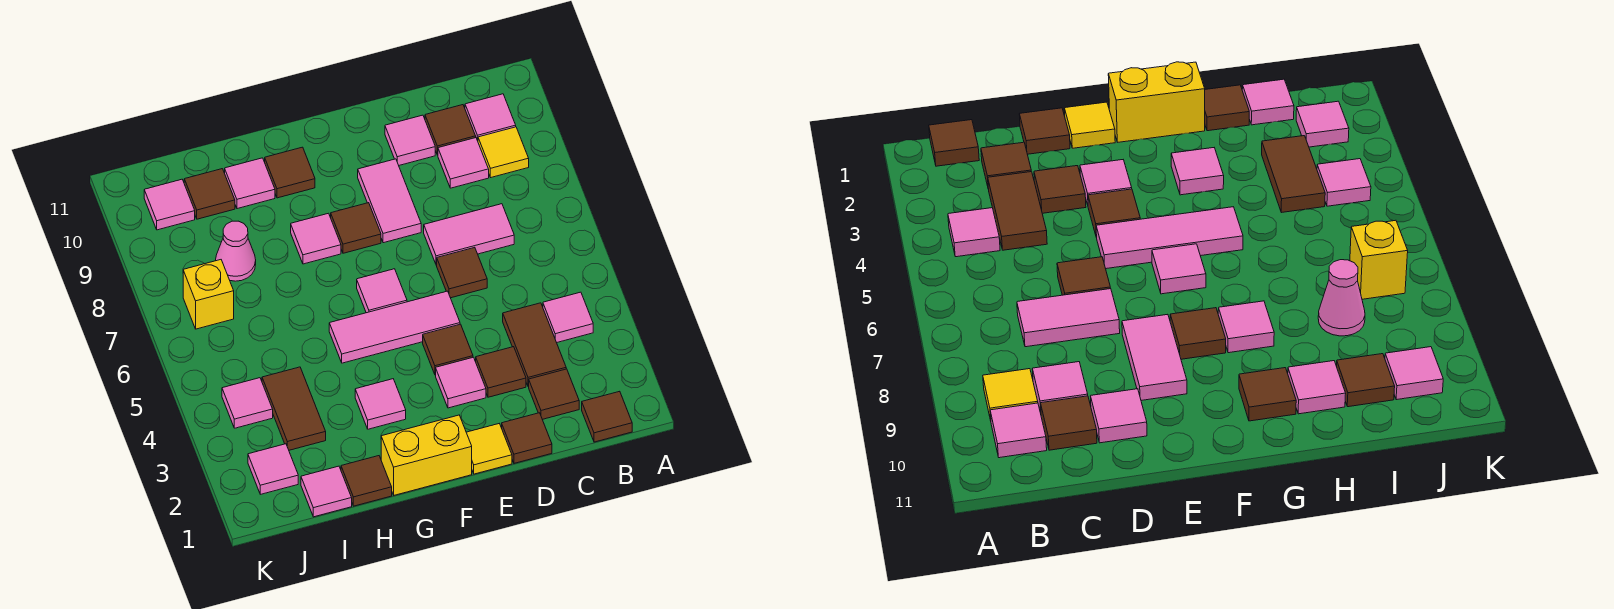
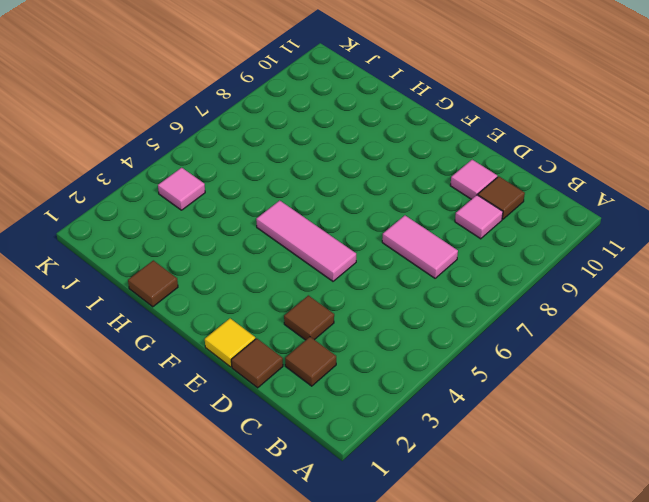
none -> brown tile B1 level 1
none -> pink tile B4 level 1
none -> yellow tile B9 level 1
none -> pink tile B10 level 1

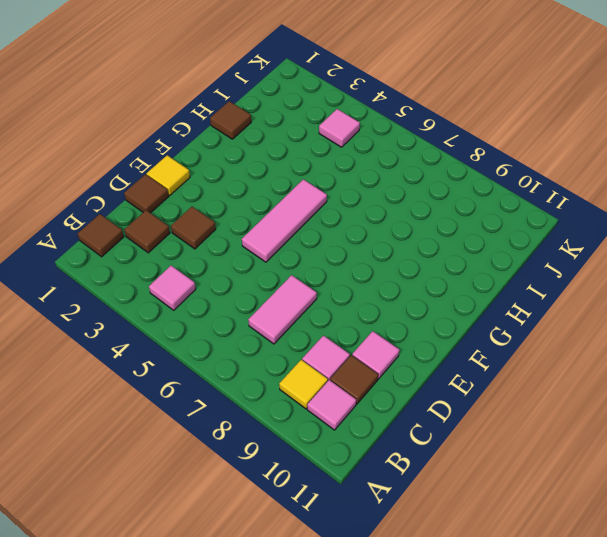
none -> brown tile C3:C4 level 1
none -> brown tile D6 level 1
none -> pink tile E3 level 1
none -> brown tile E4 level 1

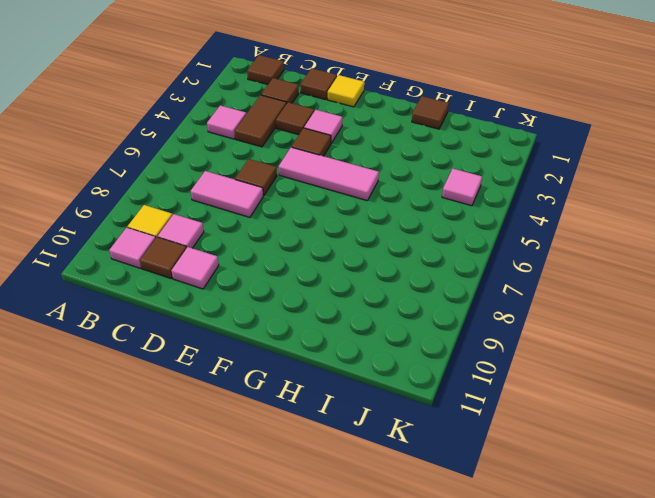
none -> pink tile E8:E9 level 1
none -> yellow brick F1:G1 level 1
none -> pink tile F6 level 1
none -> brown tile F8 level 1

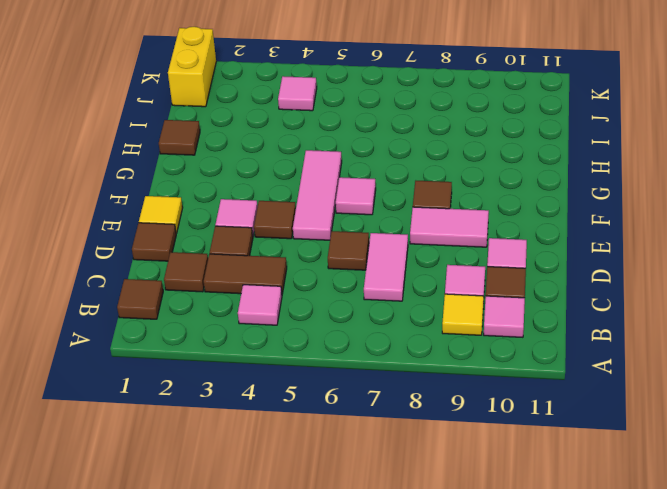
yellow brick J1:K1 level 1 -> yellow brick F1:G1 level 1
none -> pink tile G3 level 1
none -> pink tile G8 level 1
none -> brown tile G10 level 1
none -> pink tile H10 level 1

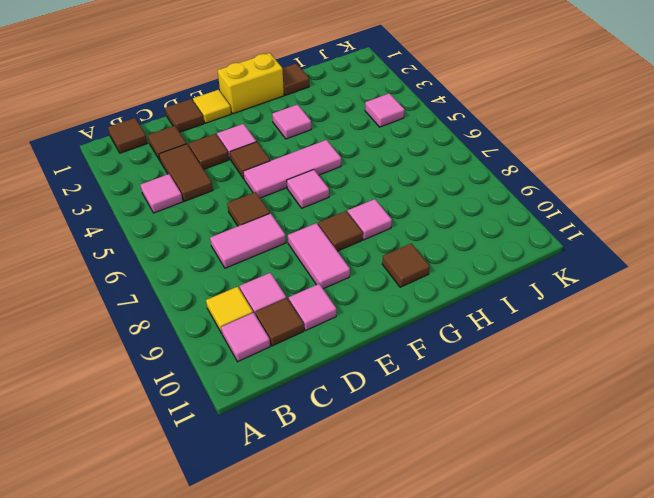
none -> pink tile H10 level 1
none -> pink tile I1 level 1
none -> brown tile I3:I4 level 1
none -> pink cone I8 level 1

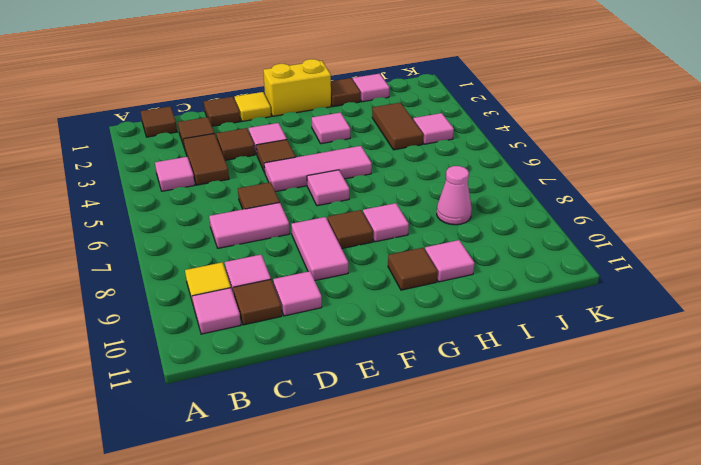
none -> brown tile I10 level 1
none -> pink tile J2 level 1
none -> yellow brick J7 level 1
none -> pink tile J10 level 1

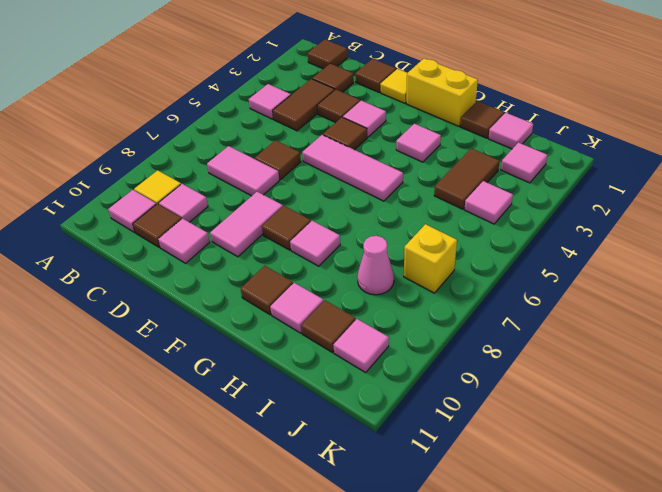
none -> pink tile F6 level 1

